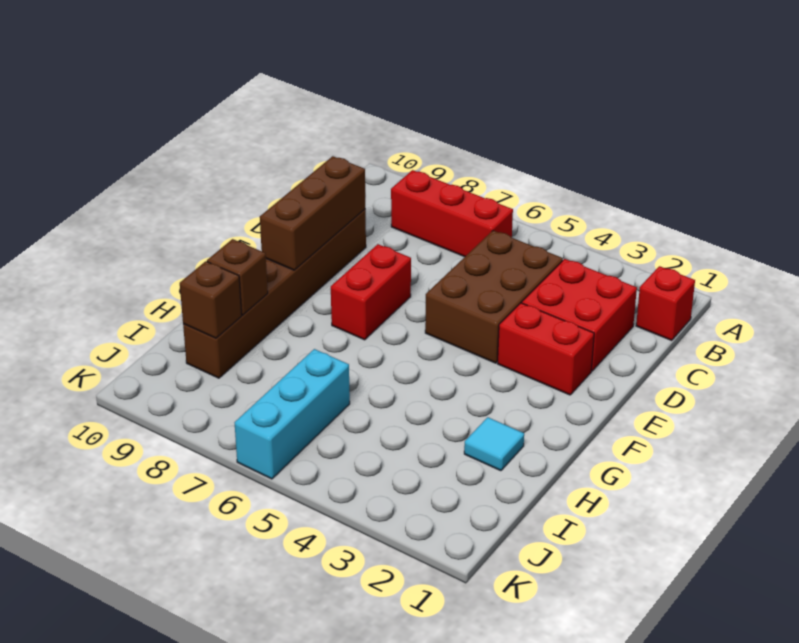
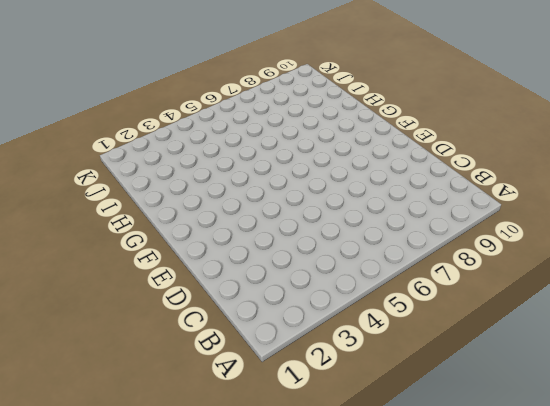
none -> red brick B1 level 1
none -> red brick B6:B8 level 1
none -> red brick C2:D3 level 1

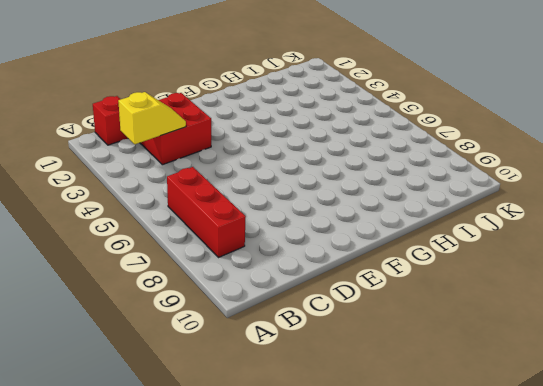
yellow slope B3:C3 level 2 top B -> none
none -> brown brick C4:E5 level 1
none -> brown brick D9:I9 level 1
none -> red brick E2:E3 level 1

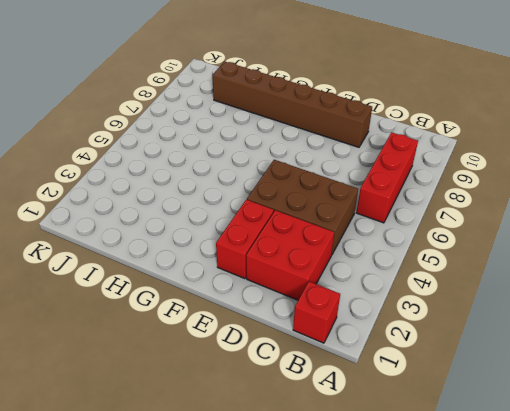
none -> red brick E7:F7 level 1
none -> cyan tile H2 level 1
none -> cyan brick I6:K6 level 1

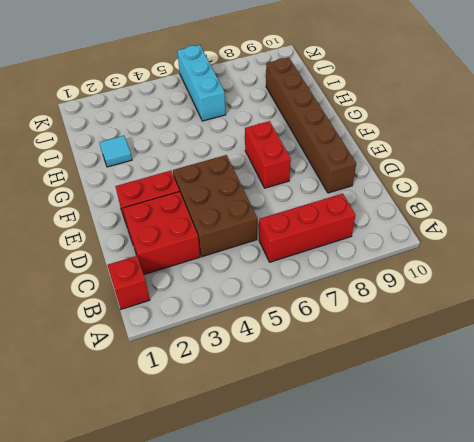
none -> brown brick D9:F9 level 2
none -> brown brick H9 level 2
none -> brown brick I9 level 2

